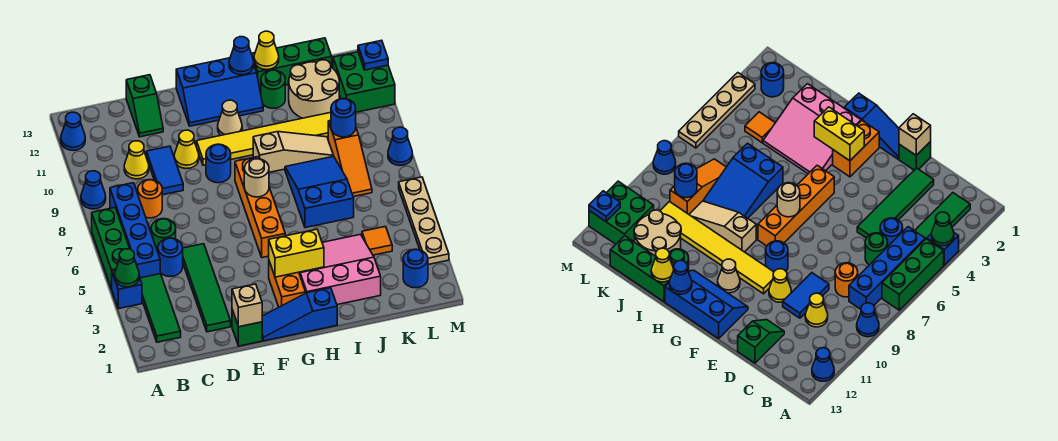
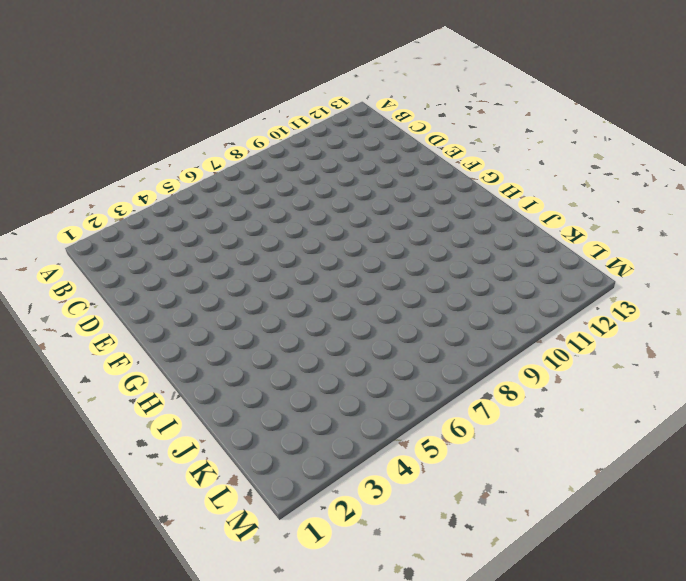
none -> blue brick A4 level 1
none -> green brick A5:A7 level 1
none -> blue cone A9 level 1
none -> blue cone A12 level 1

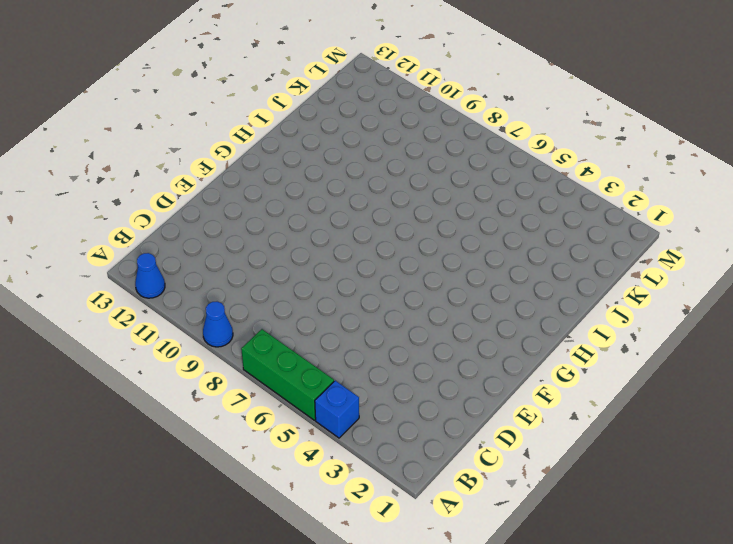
none -> green tile B2:B4 level 1
none -> blue brick B5:B8 level 1
none -> blue round brick C5 level 1
none -> green round brick C6 level 1

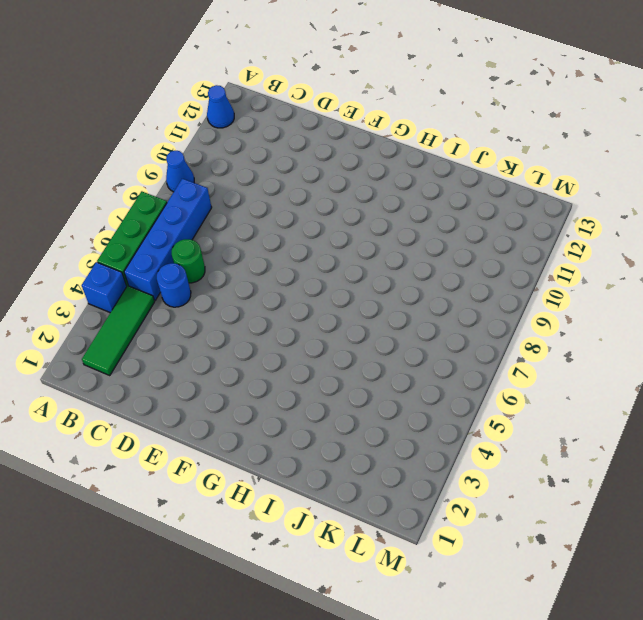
none -> orange round brick C8 level 1
none -> yellow cone C10 level 1
none -> green tile D2:D5 level 1
none -> blue tile D9:D10 level 1

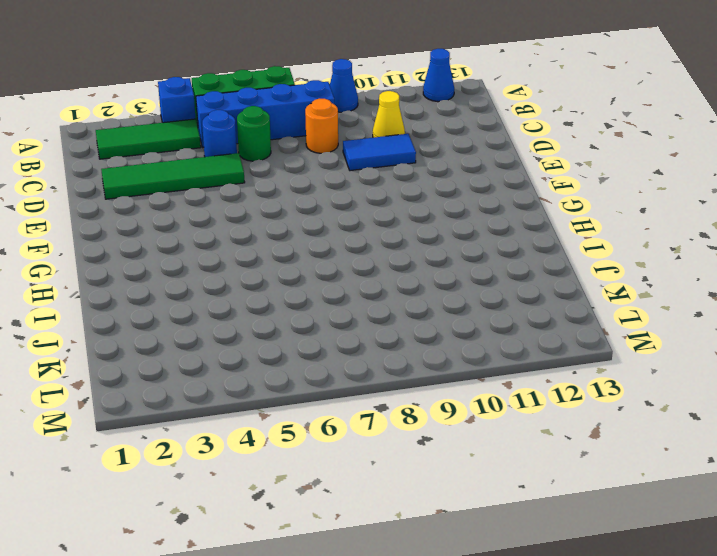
none -> green slope D12:D13 level 1 top 13
none -> green brick E1 level 1
none -> yellow cone E10 level 1
none -> blue slope F1:H1 level 1 top H

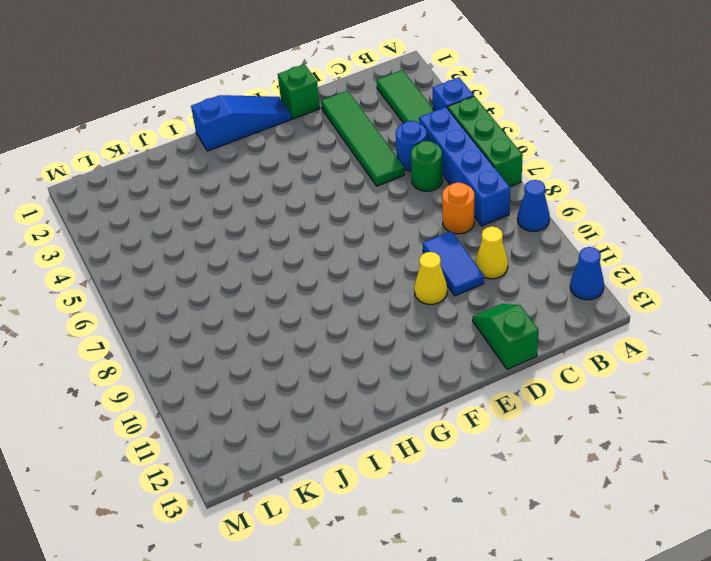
none -> blue round brick F9 level 1
none -> yellow tile F10:K10 level 1
none -> blue slope F12:H13 level 1 top 13
none -> orange brick G2:G3 level 1

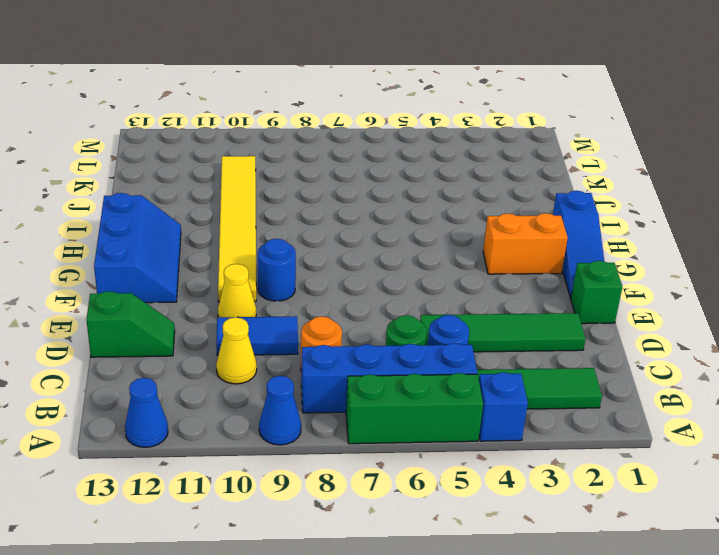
none -> orange brick G5:G8 level 1
none -> tan cone G11 level 1
none -> pink slope H2:J4 level 1 top 2
none -> tan slope H9:J9 level 1 top H

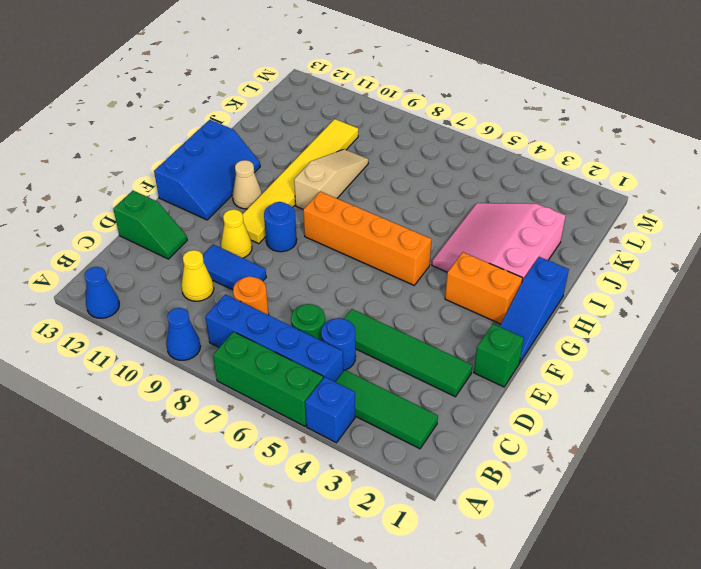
none -> blue slope I6:J8 level 1 top 6
none -> green round brick I12 level 1
none -> green brick I13:K13 level 1
none -> tan round brick J11:K12 level 1

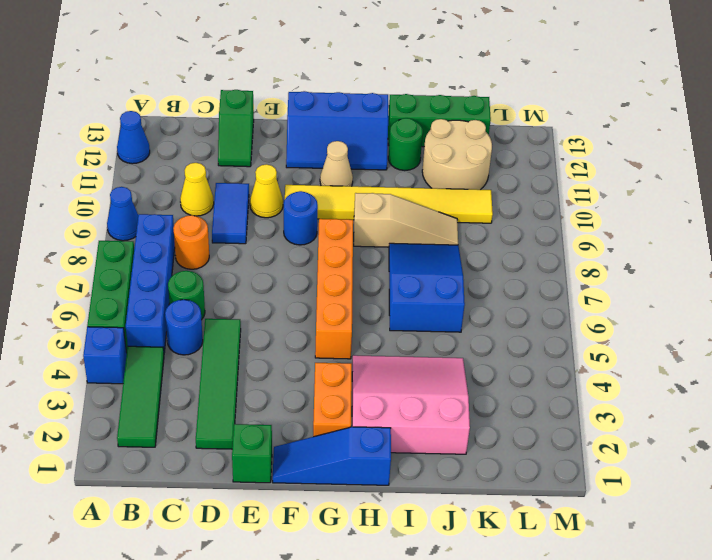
none -> orange tile K4 level 1
none -> orange slope K7:K9 level 1 top 9
none -> blue round brick L2 level 1
none -> green brick L11:M12 level 1

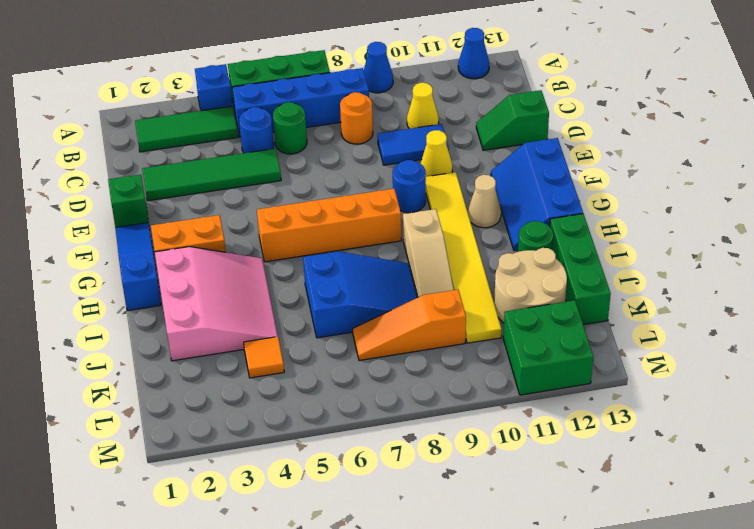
none -> blue round brick L2 level 1
none -> tan plate M3:M6 level 1
none -> blue cone M8 level 1
none -> green cone A4 level 2

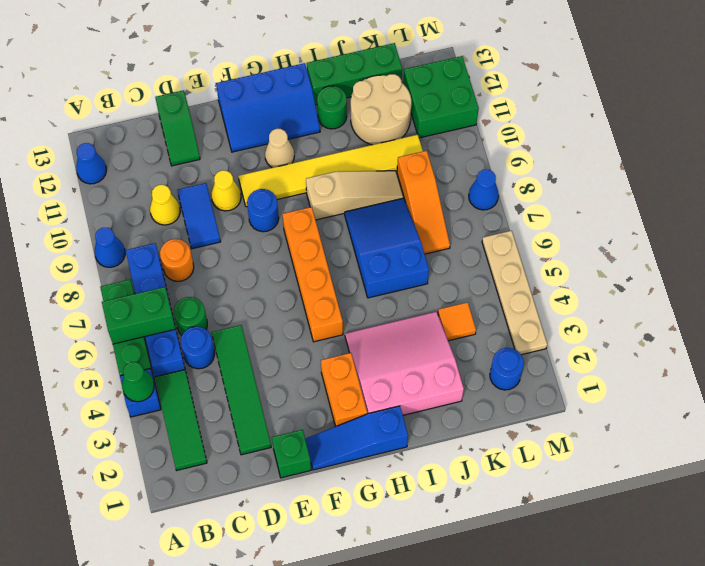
green brick A6:B6 level 2 -> none
none -> tan brick E1 level 2
none -> yellow brick G3:H3 level 2
none -> tan round brick G7 level 2
none -> blue cone H13 level 2

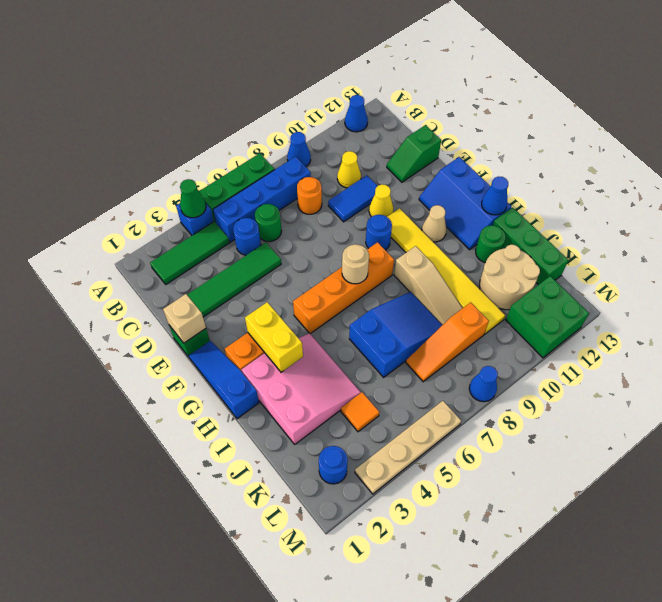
none -> yellow cone I13 level 2
none -> blue round brick K9 level 2
none -> blue plate M12 level 2

